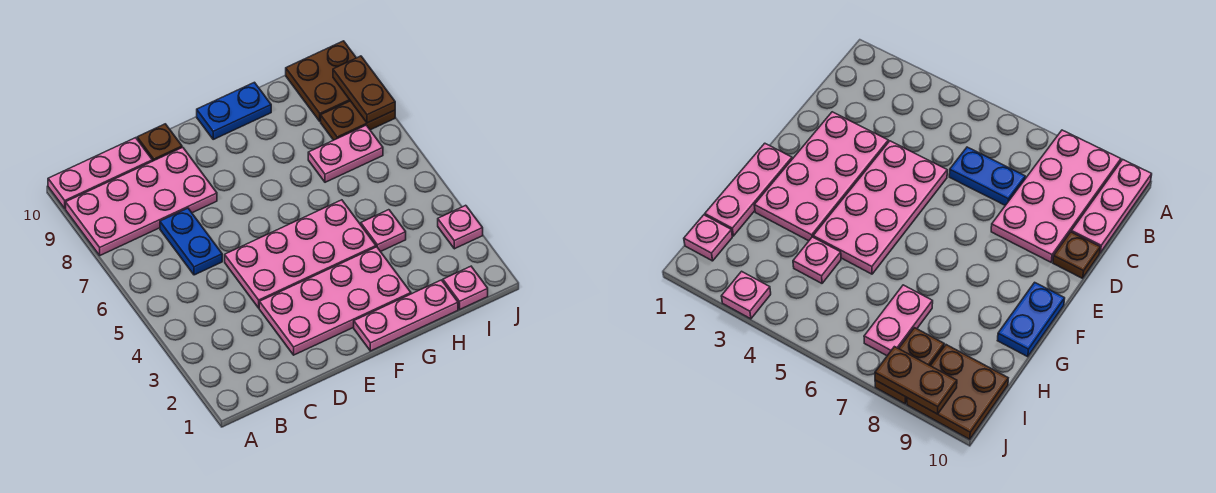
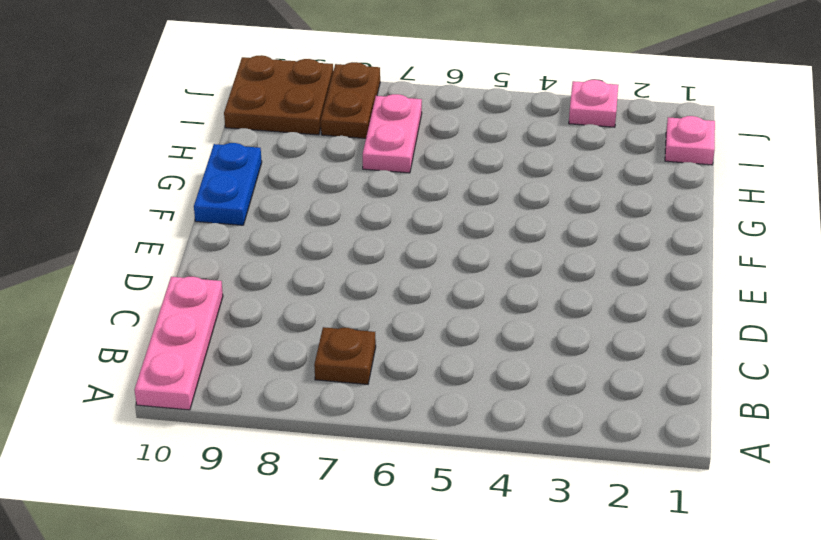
brown plate B7 level 1 -> brown plate D10 level 1
none -> pink plate A8:D9 level 1
none -> blue plate C6:C7 level 1
none -> pink plate D2:G3 level 1

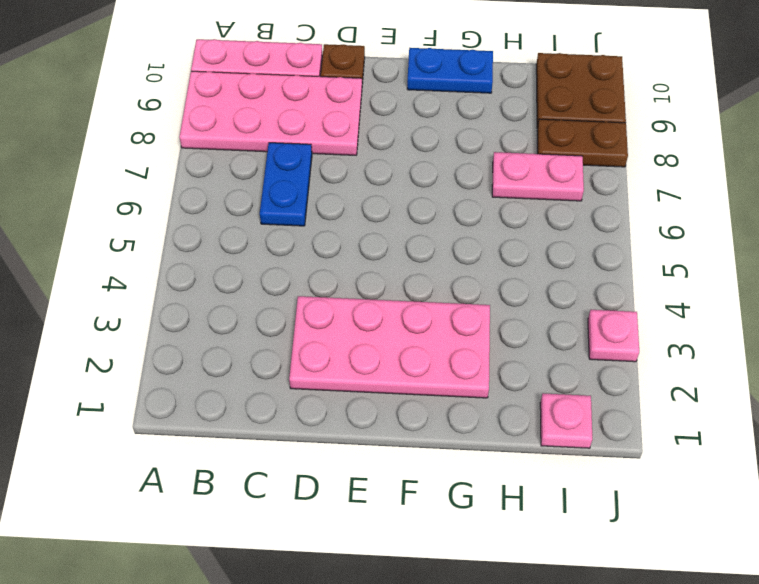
none -> pink plate D4:G5 level 1
none -> pink plate F1:H1 level 1
none -> pink plate H4 level 1

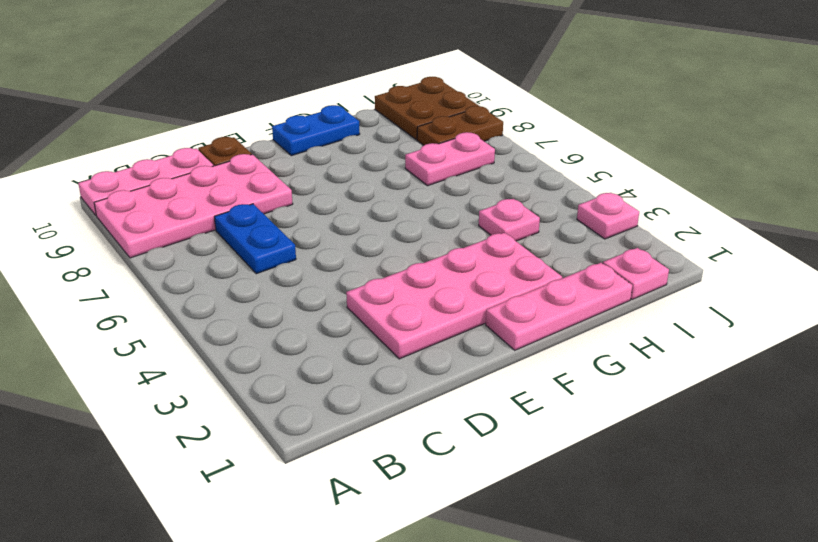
none -> pink plate D4:G5 level 1
none -> brown plate J8:J9 level 2

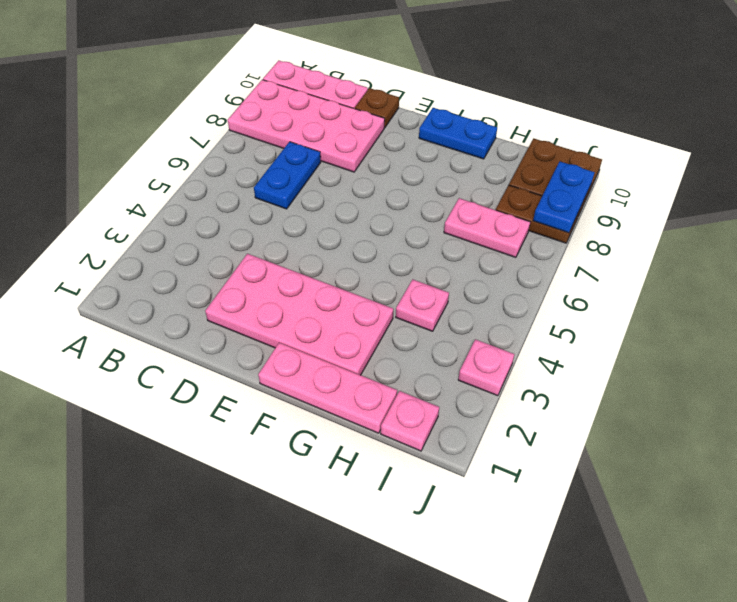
blue plate J8:J9 level 2 -> brown plate J8:J9 level 2
none -> pink plate D4:G5 level 1

